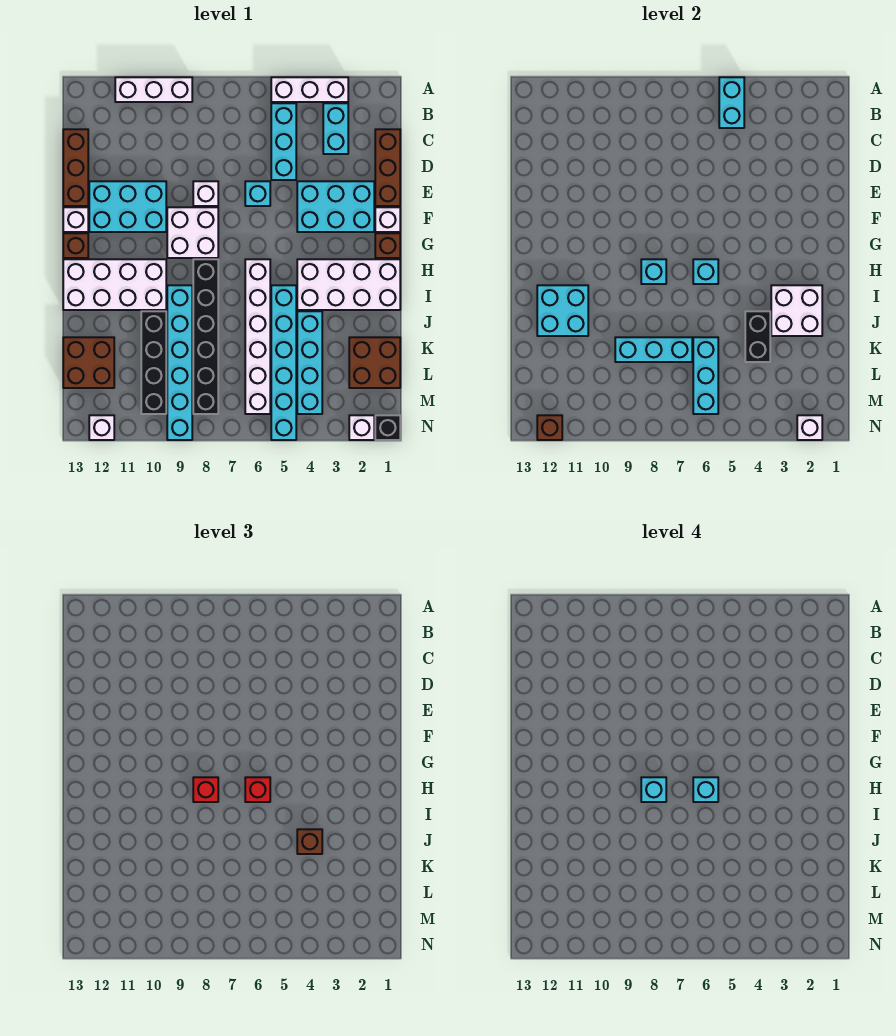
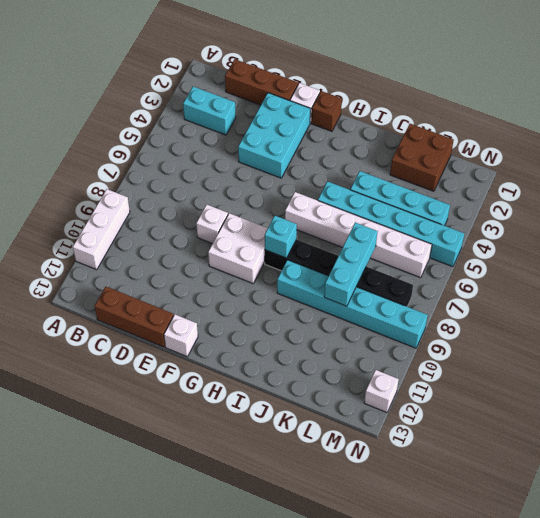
none -> white brick A3:A5 level 1
none -> cyan brick B5:D5 level 1
none -> cyan brick E6 level 1
none -> cyan brick E10:F12 level 1

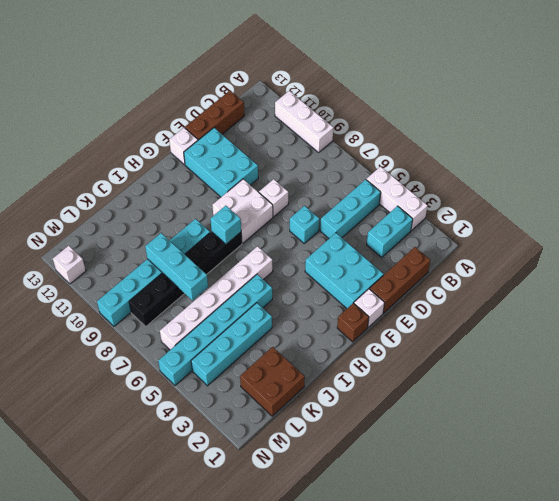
none -> brown brick G13 level 1
none -> white brick H1:I4 level 1
none -> white brick H10:I13 level 1
none -> black brick J10:M10 level 1

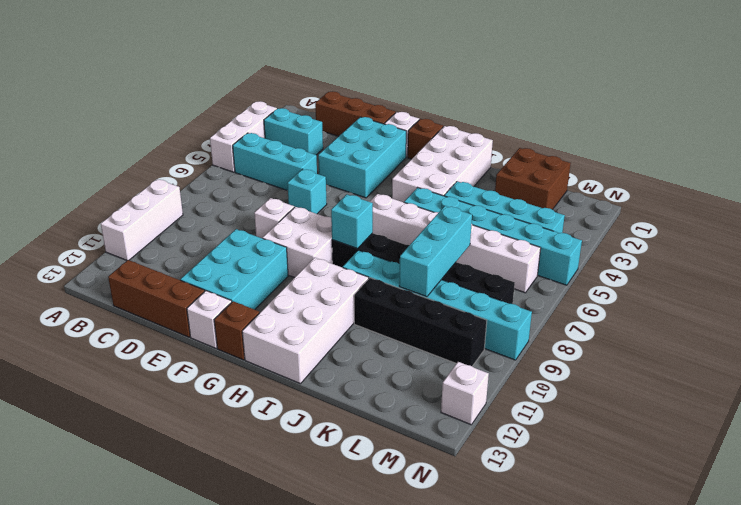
none -> brown brick K12:L13 level 1
none -> black brick N1 level 1
none -> white brick N2 level 1
none -> cyan brick A5:B5 level 2

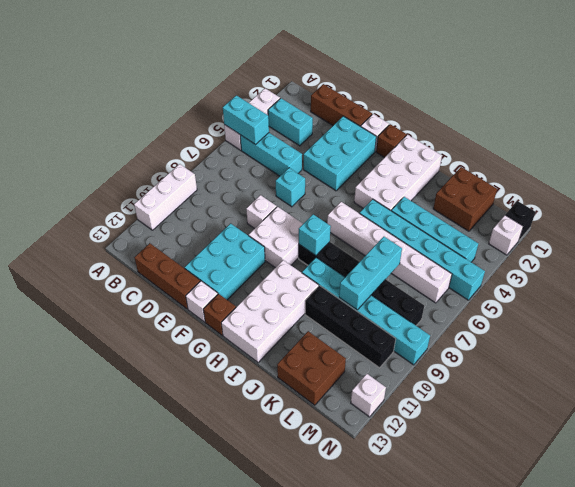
none -> cyan brick H6 level 2
none -> white brick I2:J3 level 2
none -> cyan brick I11:J12 level 2
none -> black brick J4:K4 level 2

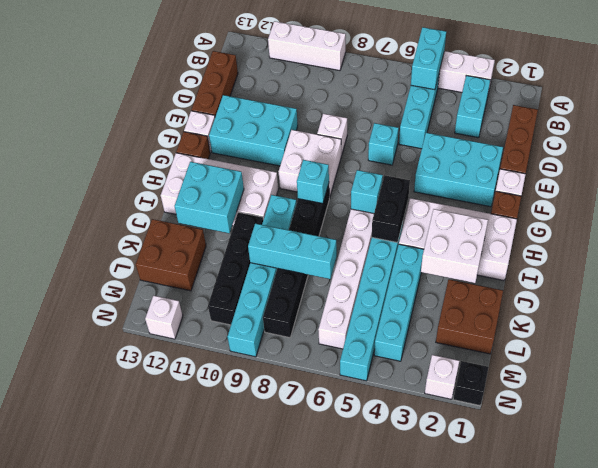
black brick H5:I5 level 2 -> black brick J4:K4 level 2
none -> cyan brick K6:M6 level 2
none -> white brick N2 level 2
none -> brown brick N12 level 2
none -> red brick H6 level 3

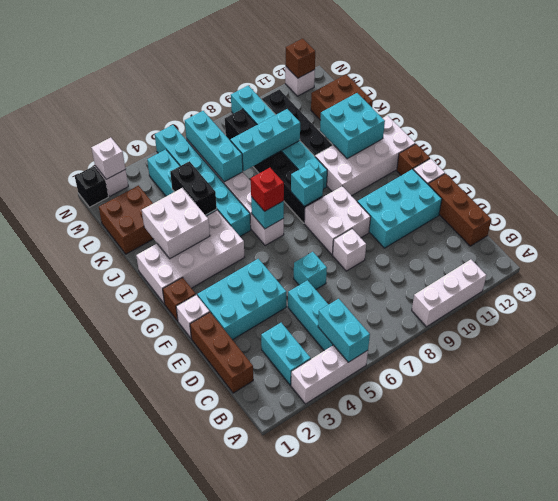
none -> red brick H8 level 3
none -> brown brick J4 level 3
none -> cyan brick H6 level 4
none -> cyan brick H8 level 4

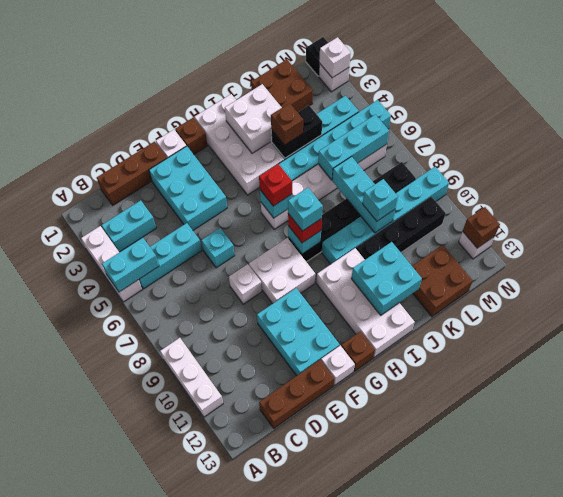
cyan brick K9 level 3 -> cyan brick H6 level 4

